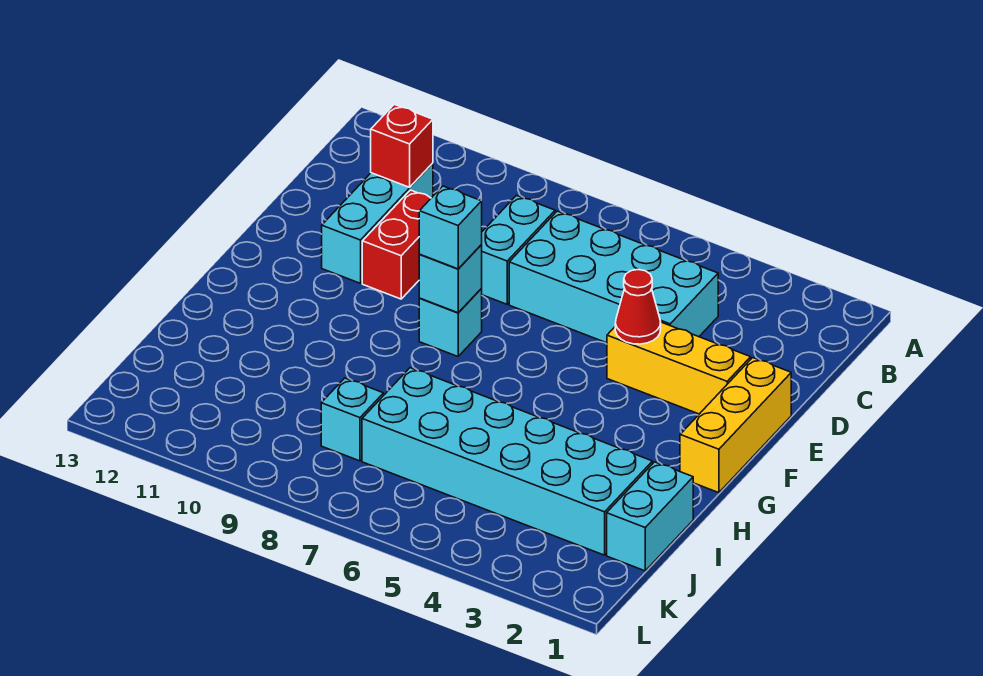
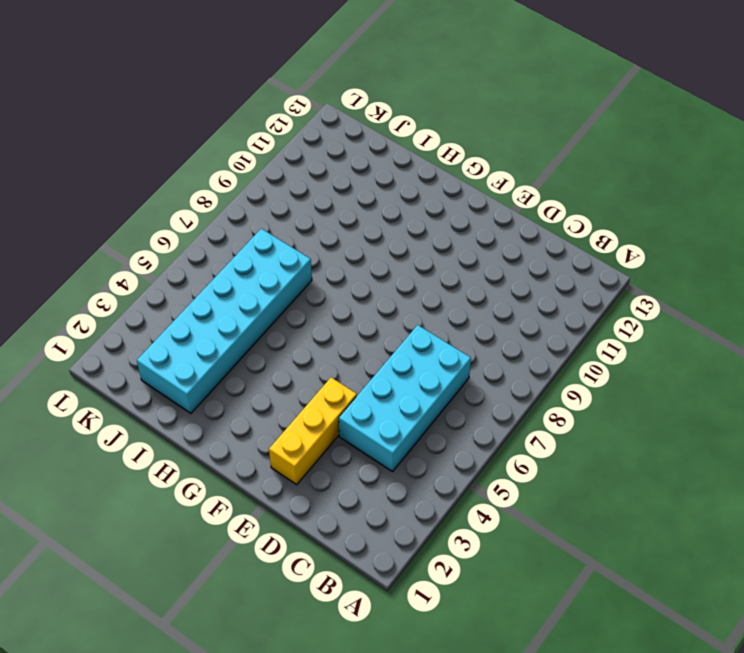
none -> cyan brick C8:D8 level 1
none -> cyan brick C11:E11 level 1
none -> red brick D10:E10 level 1

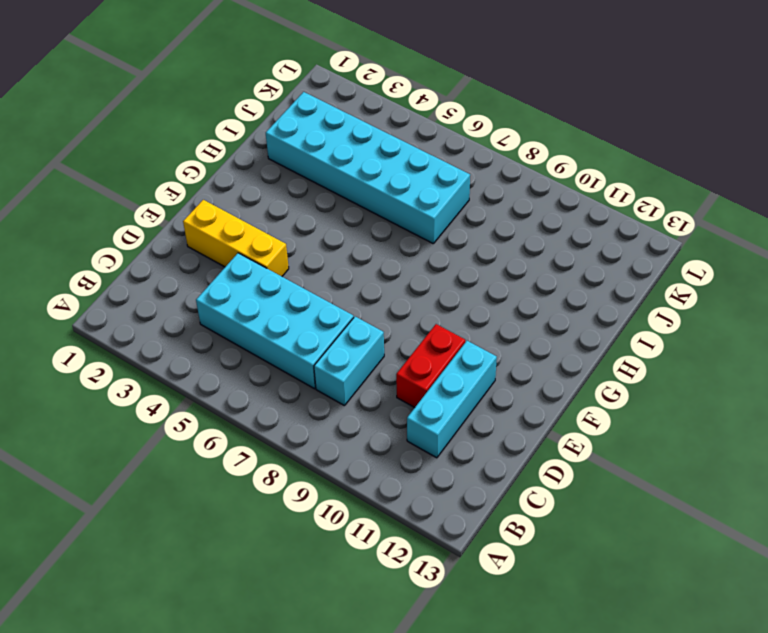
none -> yellow brick E1:G1 level 1
none -> cyan brick F8 level 1
none -> cyan brick I1:J1 level 1

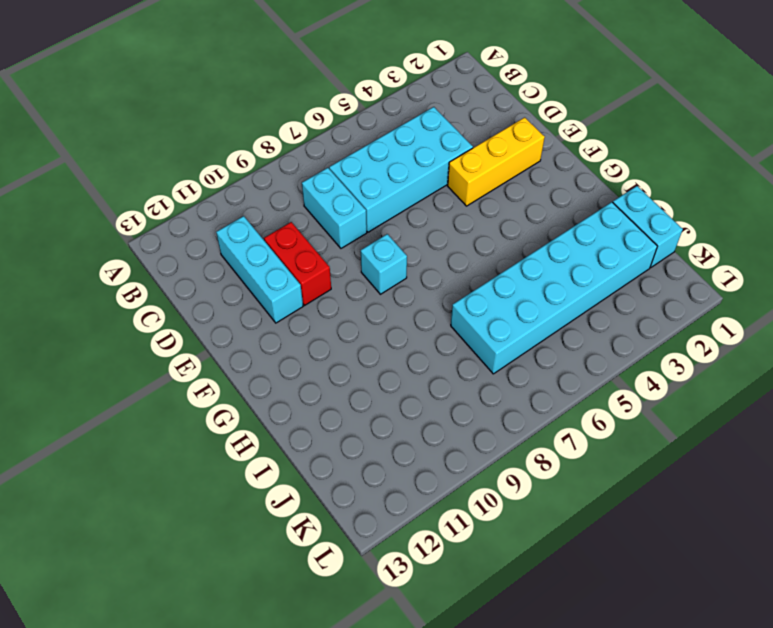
none -> yellow brick E1:G1 level 1
none -> cyan brick J8 level 1
none -> red brick C11 level 2

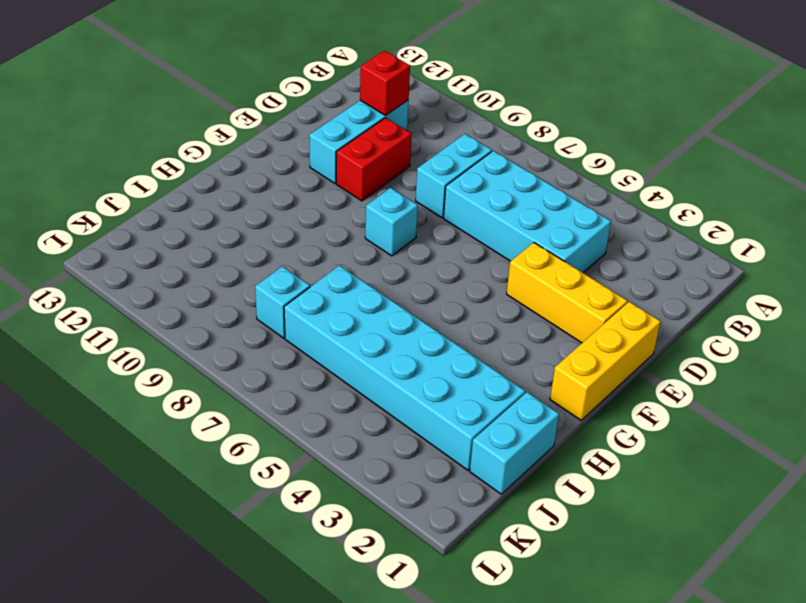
none -> red cone E4 level 2
none -> cyan brick F8 level 2
none -> cyan brick F8 level 3

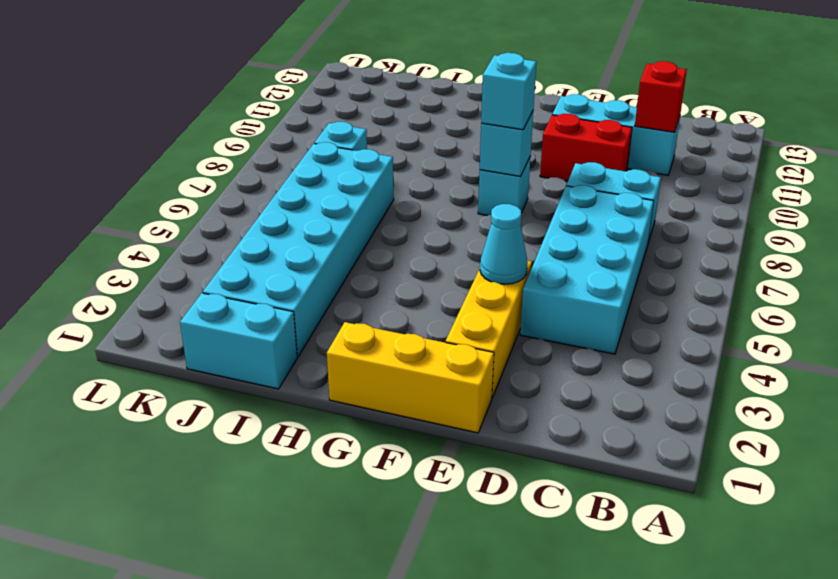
cyan cone E4 level 2 -> red cone E4 level 2

